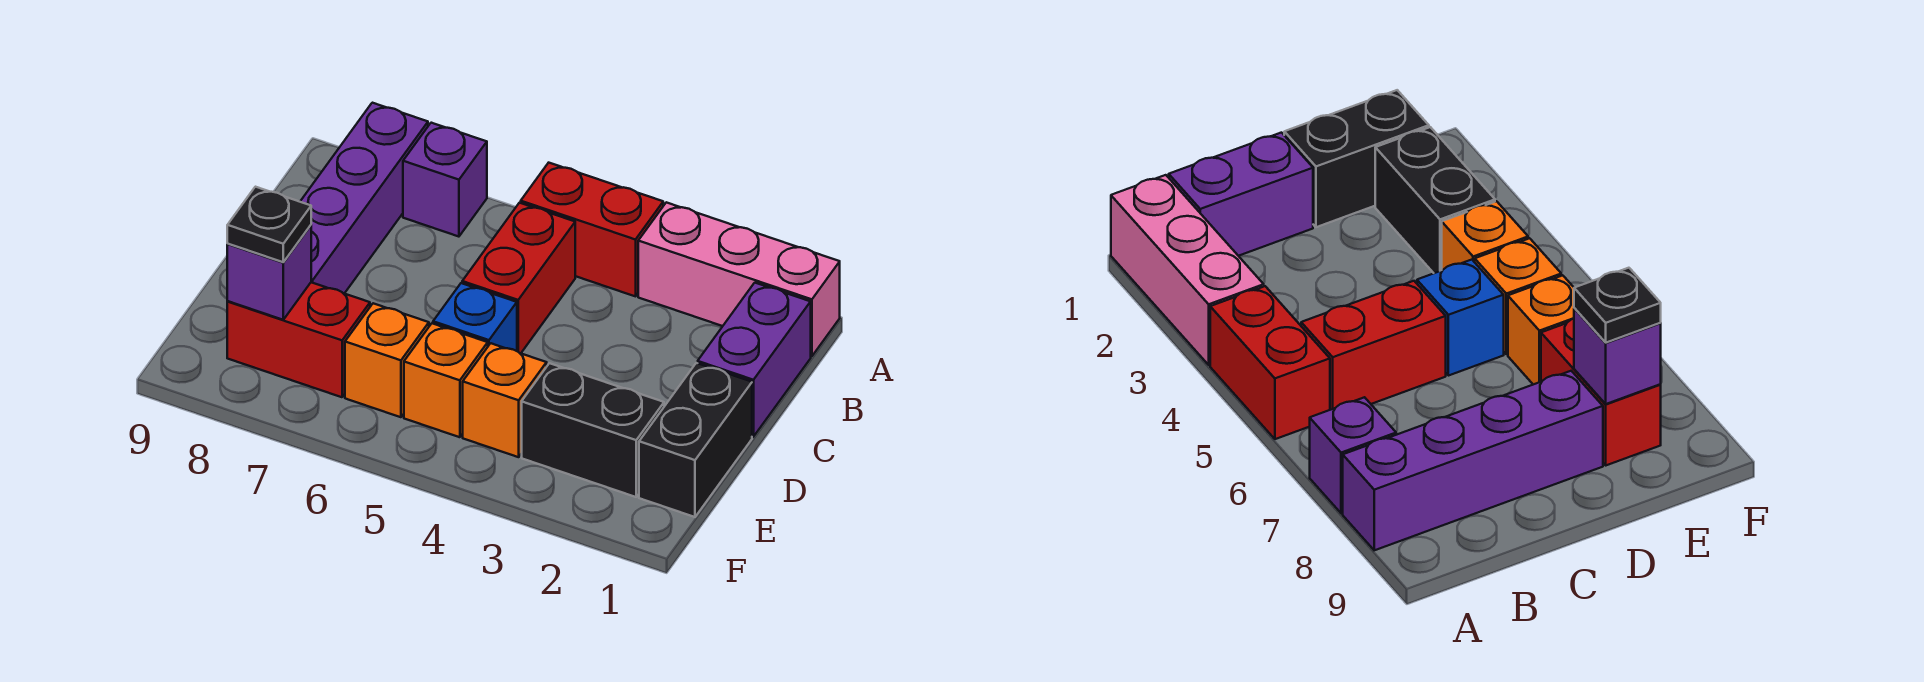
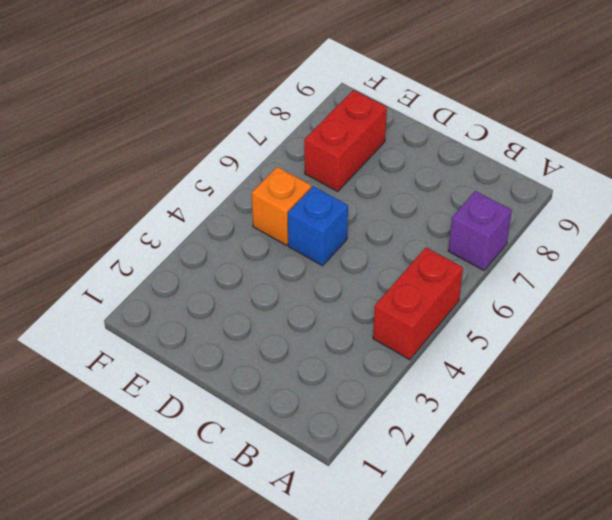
none -> pink brick A1:A3 level 1
none -> purple brick A8:D8 level 1
none -> purple brick B1:C1 level 1

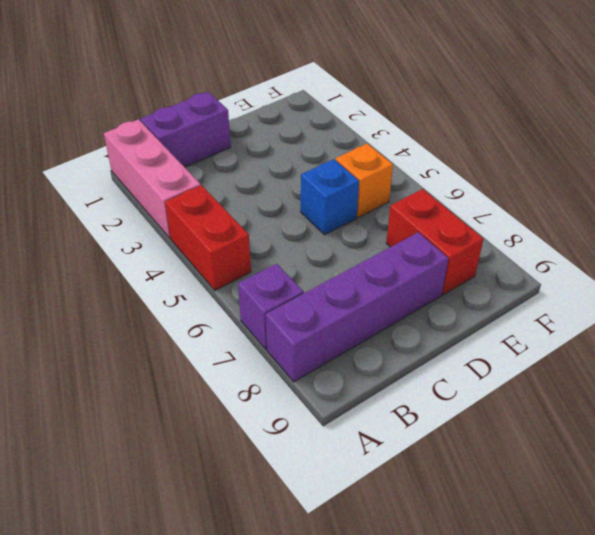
none -> red brick B5:C5 level 1
none -> black brick D1:E1 level 1
none -> black brick E2:E3 level 1

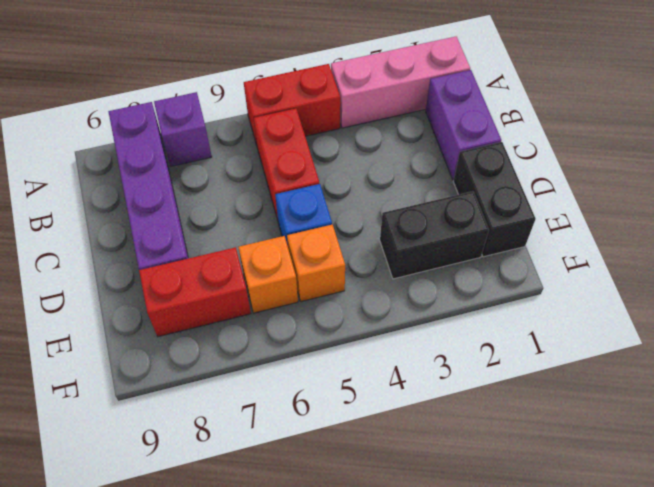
none -> orange brick E4 level 1
none -> purple brick E8 level 2
none -> black plate E8 level 3

